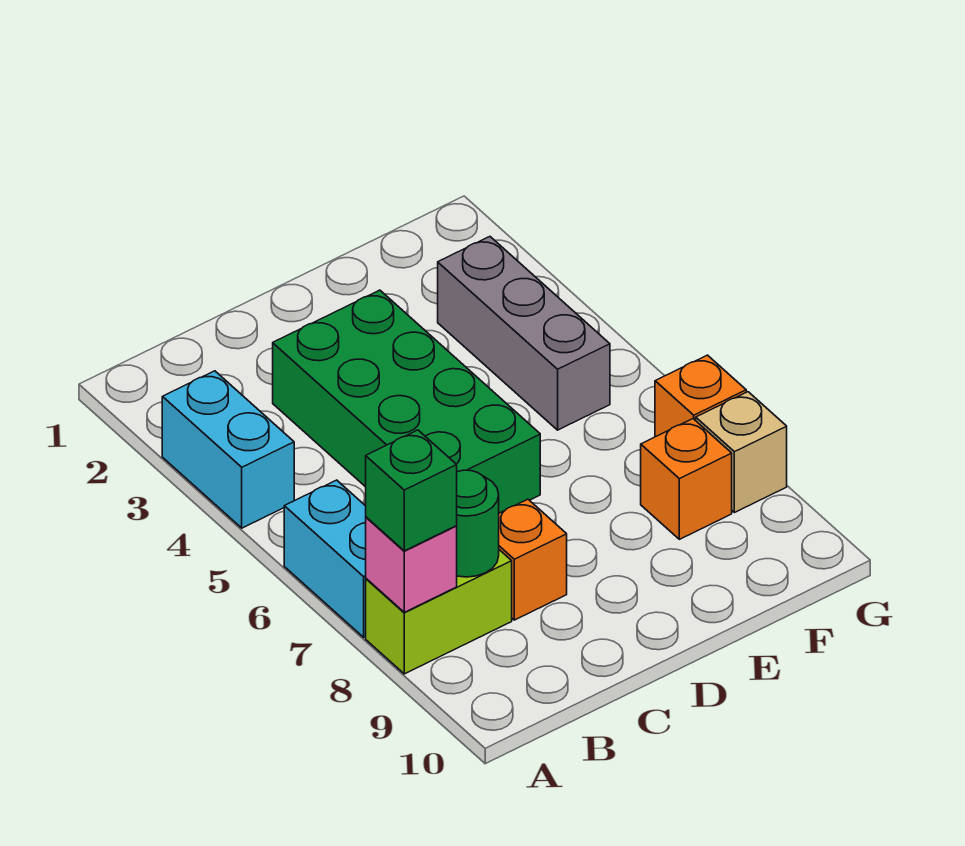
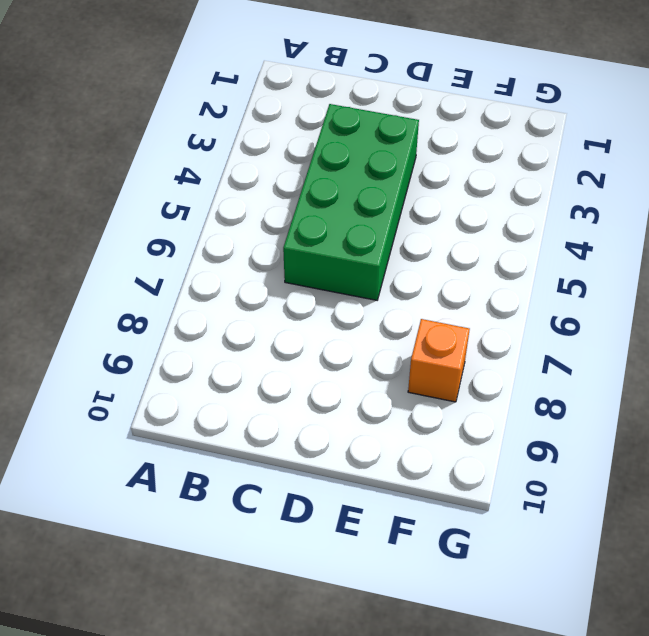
none -> cyan brick A3:A4 level 1
none -> cyan brick A6:A7 level 1
none -> lime brick A8:B8 level 1

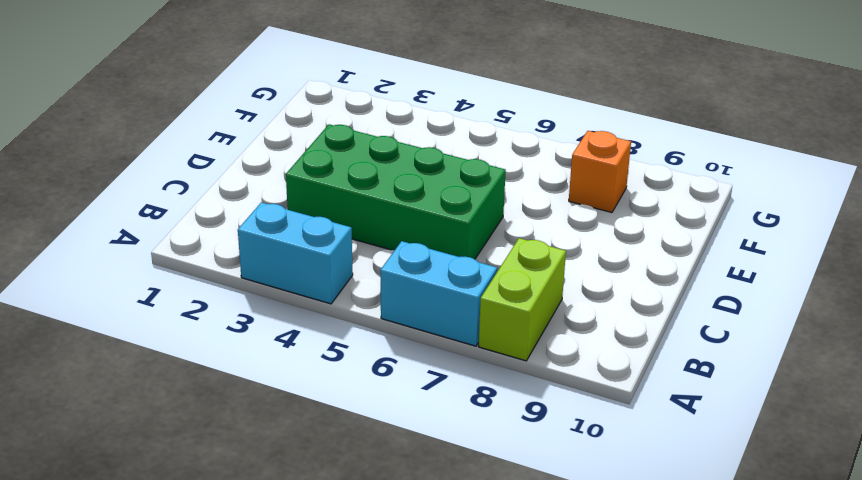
none -> orange brick C8 level 1
none -> grey brick F3:F5 level 1
none -> orange brick G7 level 1

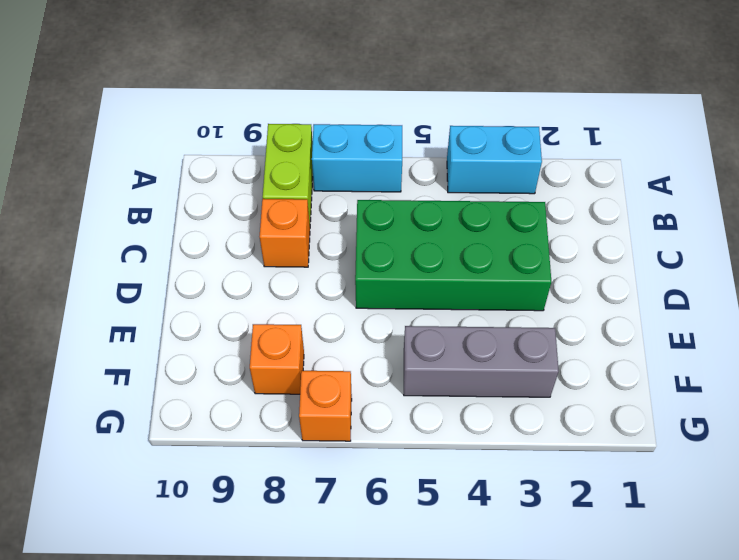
none -> tan brick G8 level 1
none -> pink brick A8 level 2
none -> green round brick B8 level 2

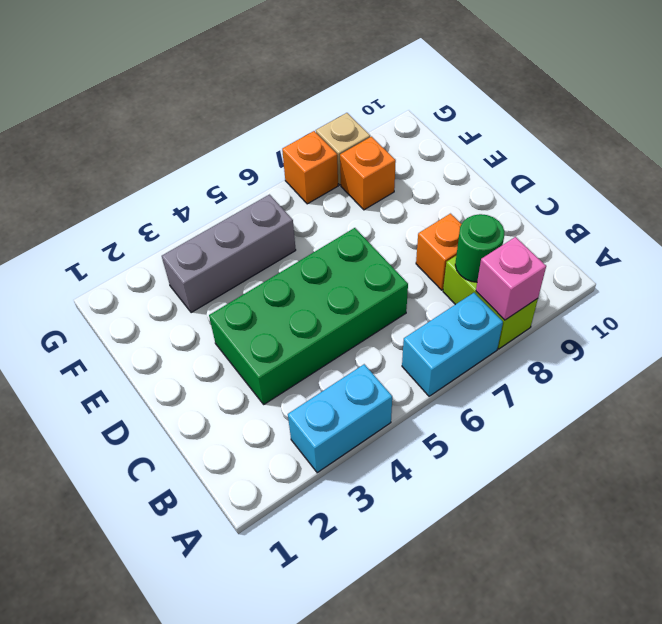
none -> green brick A8 level 3

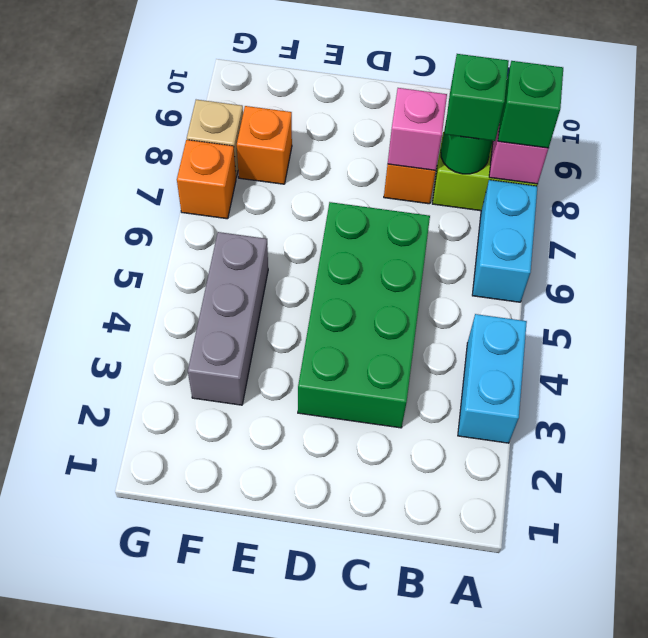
green brick B8 level 3 -> none
pink brick C8 level 2 -> none

